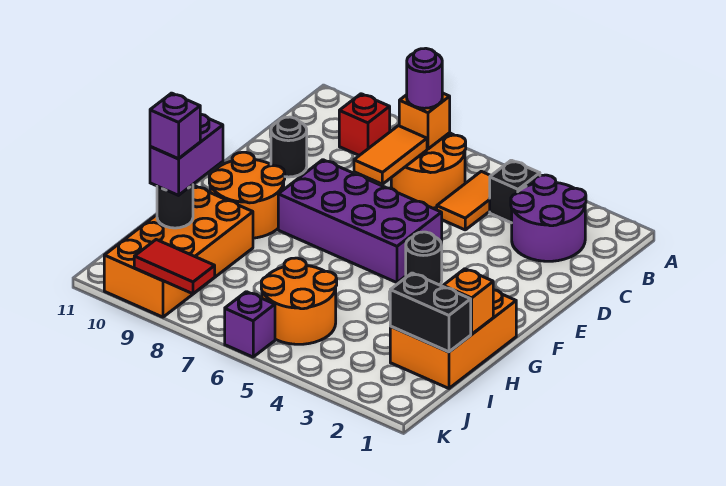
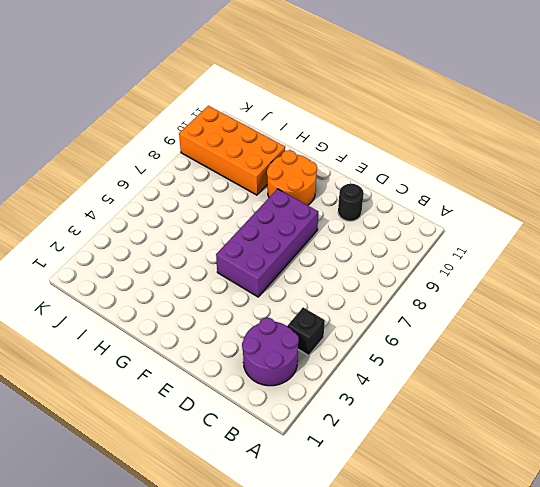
none -> orange tile B5:C5 level 1
none -> orange round brick B6:C7 level 1
none -> red brick B9 level 1

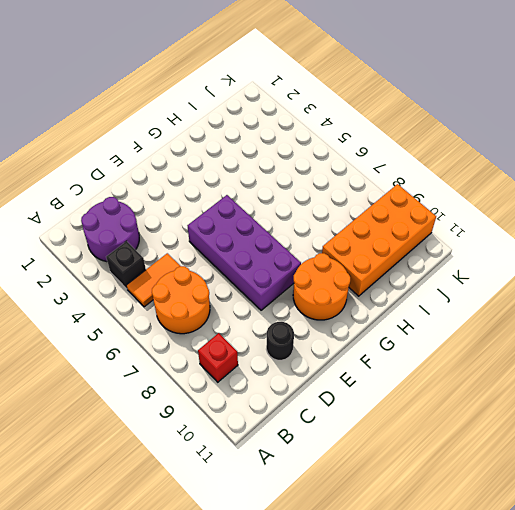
none -> black round brick F4 level 1
none -> orange brick G1:I2 level 1
none -> orange round brick I5:J6 level 1

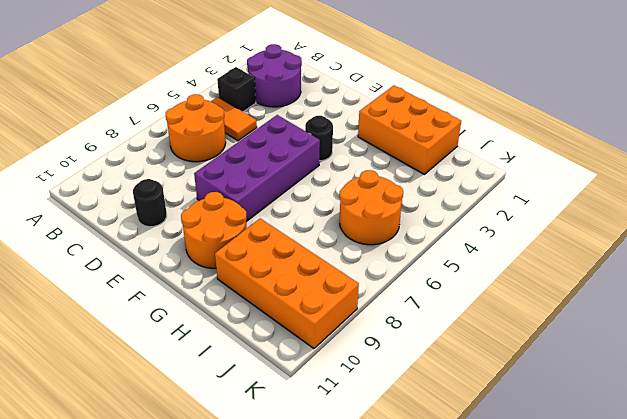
none -> red brick B9 level 1
none -> purple brick K6 level 1
none -> orange brick B7 level 2

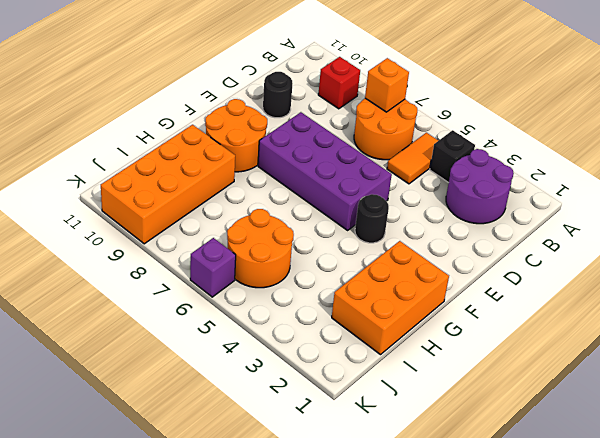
none -> orange tile C7:D7 level 2
none -> orange brick H1 level 2
none -> black brick I1:I2 level 2

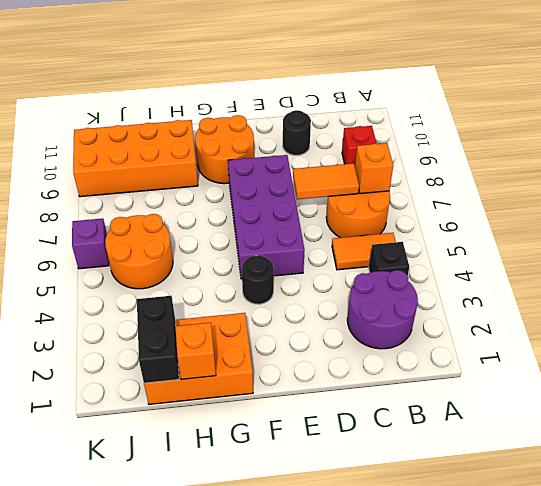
none -> black round brick I10 level 2
none -> red tile K8:K9 level 2
none -> purple round brick B7 level 3

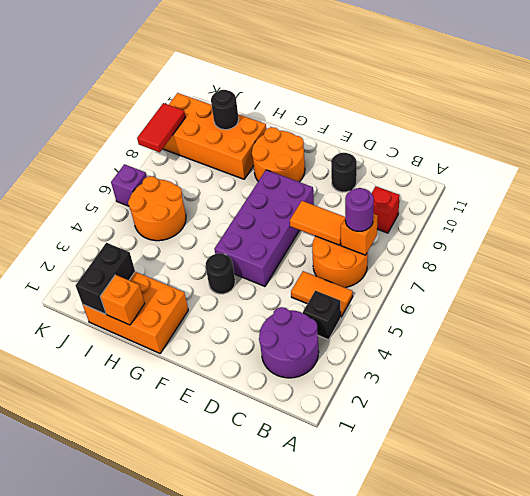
none -> purple brick H10:I10 level 3
none -> purple brick I10 level 4

